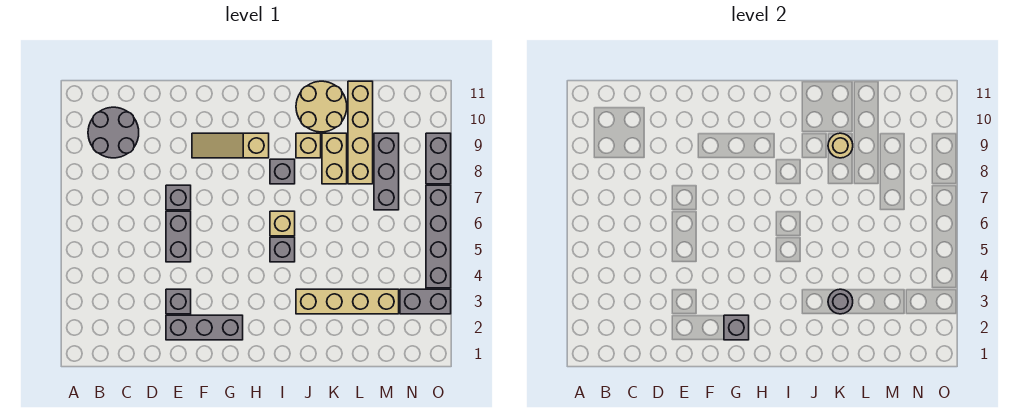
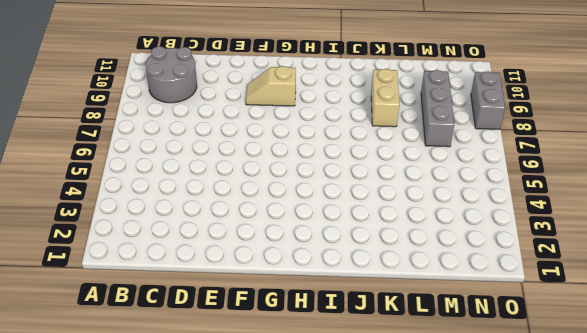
tan slope F9:G9 level 1 top G -> tan slope F9:H9 level 1 top H
none -> grey brick E2:G2 level 1
none -> grey brick E3 level 1
none -> grey brick E5:E6 level 1

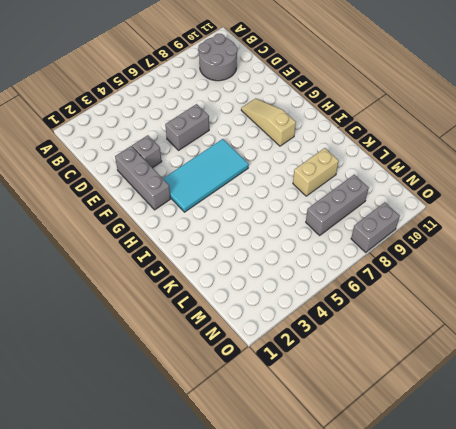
cyan tile G3:H6 level 1 -> none
none -> grey brick E7 level 1
none -> grey brick I5 level 1
none -> tan brick I6 level 1

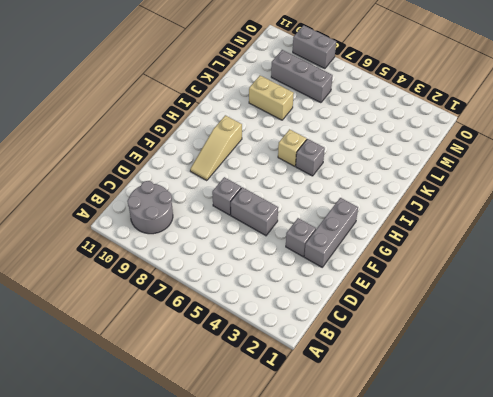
none -> grey brick I8 level 1
none -> tan brick J3:M3 level 1
none -> tan brick J9 level 1

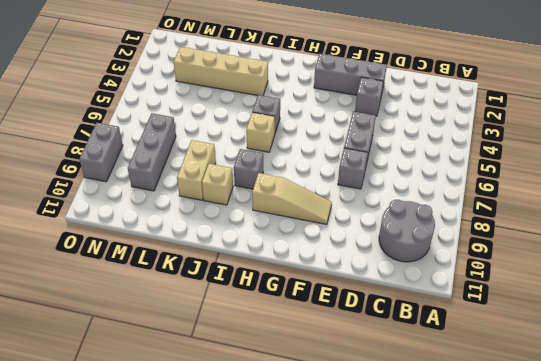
none -> tan round brick J10:K11 level 1
none -> tan brick L8:L11 level 1
none -> grey brick N3:O3 level 1

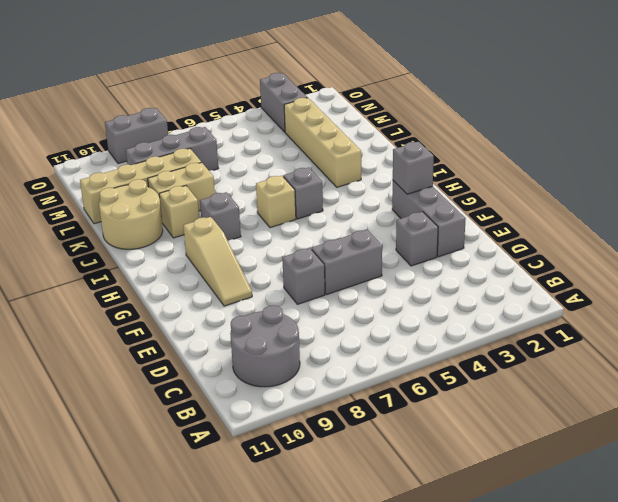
none -> grey brick O4:O7 level 1
none -> grey round brick K3 level 2
none -> tan round brick K9 level 2

